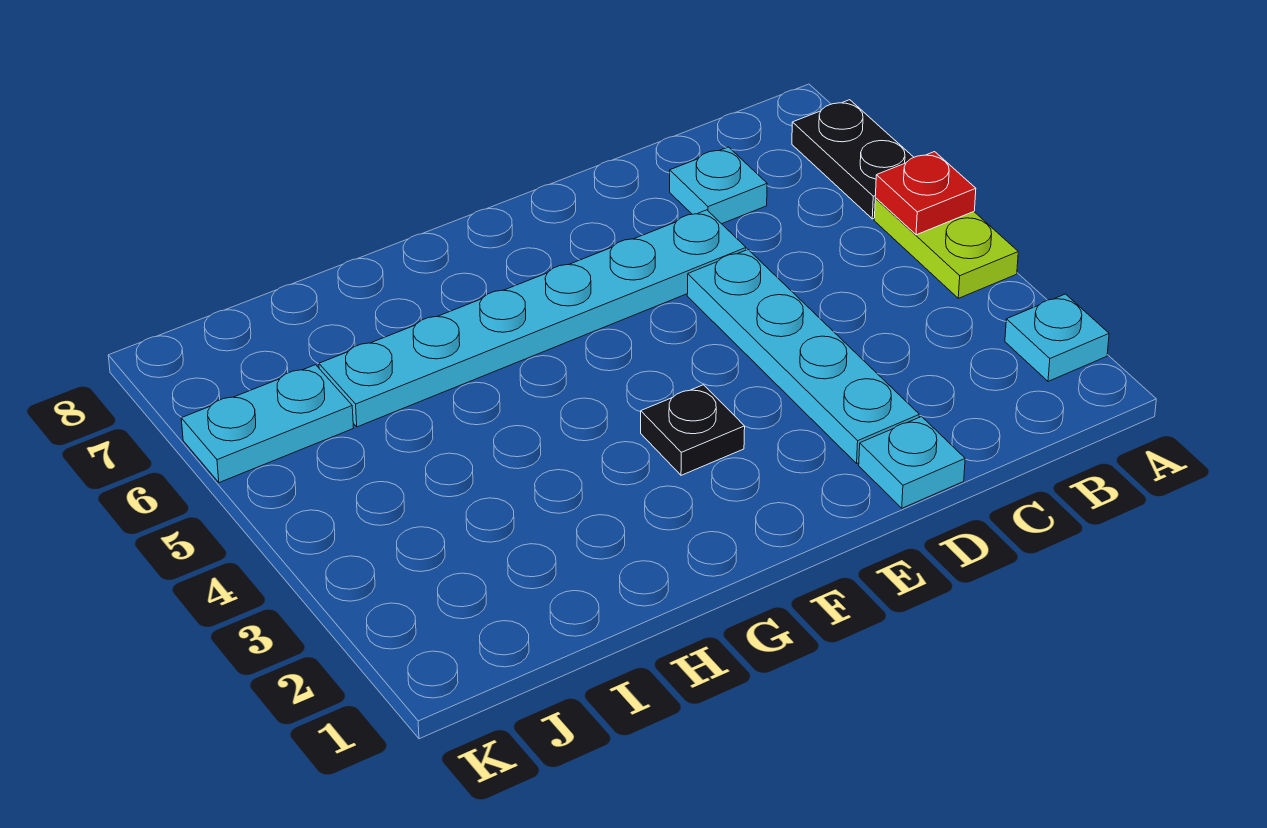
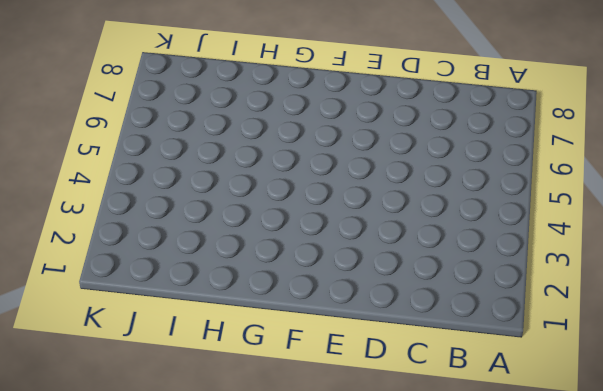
none -> cyan plate A2 level 1
none -> lime plate A4:A5 level 1

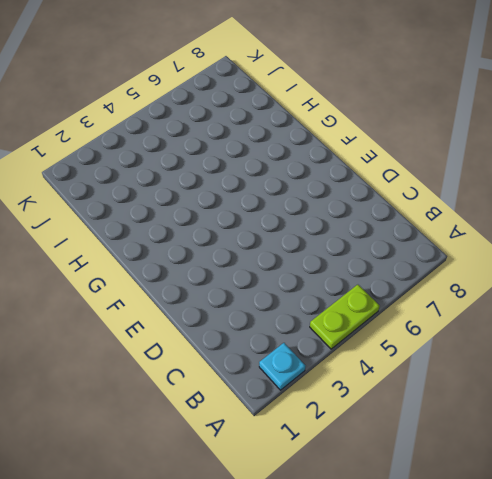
none -> black plate A6:A7 level 1
none -> cyan plate C7 level 1

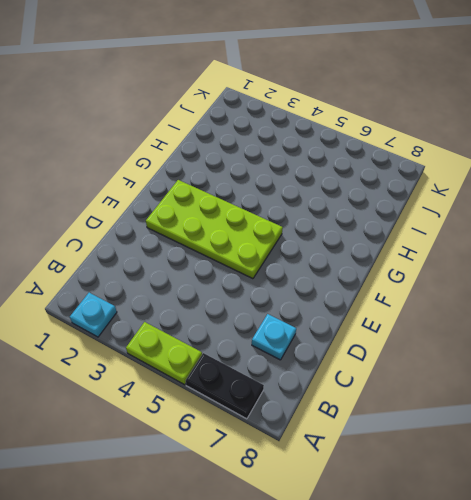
lime plate E2:F5 level 1 -> black plate F3 level 1
none -> cyan plate D1 level 1
none -> cyan plate D2:D5 level 1

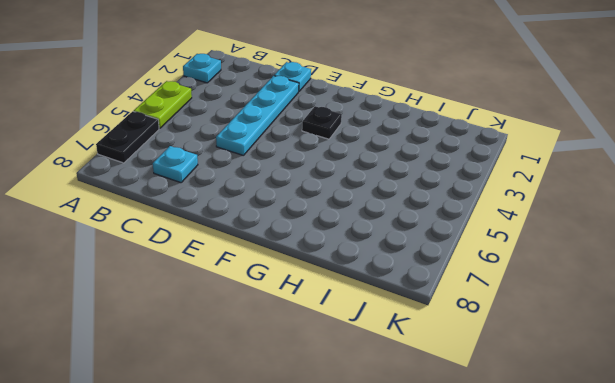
none -> cyan plate D6:I6 level 1
none -> cyan plate J6:K6 level 1

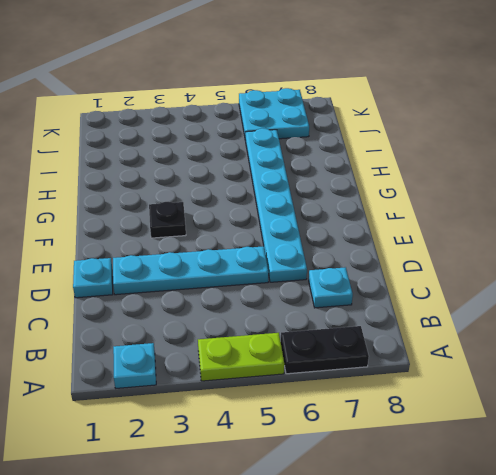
cyan plate J6:K7 level 1 -> cyan plate J6:K6 level 1
none -> red plate A5 level 2

